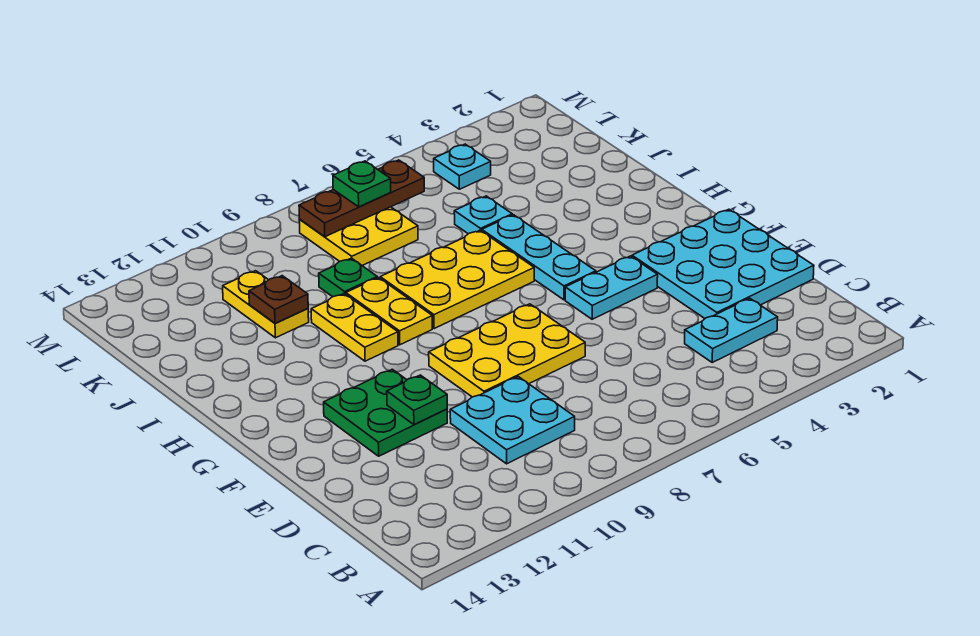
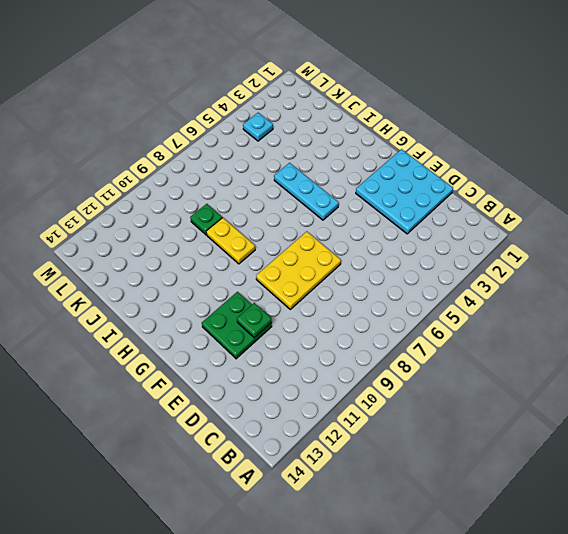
none -> cyan plate C3:C4 level 1
none -> cyan plate C9:D10 level 1
none -> cyan plate F4:F5 level 1

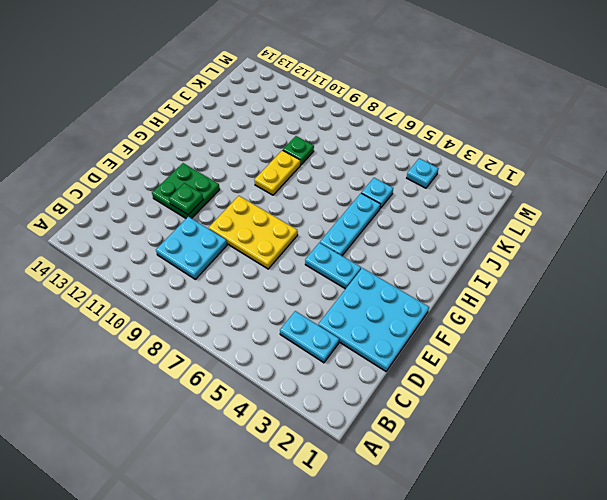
none -> yellow plate H6:I8 level 1
none -> yellow plate H10:I10 level 1
none -> yellow plate J11:K11 level 1

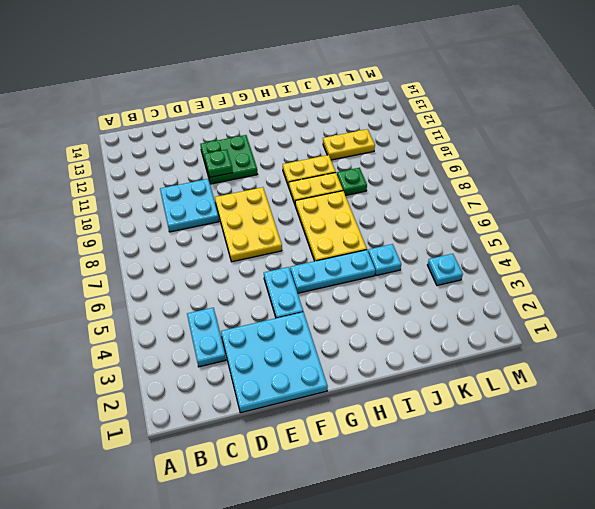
none -> yellow plate K7:L8 level 1
none -> brown plate J11 level 2
none -> brown plate L6:L8 level 2

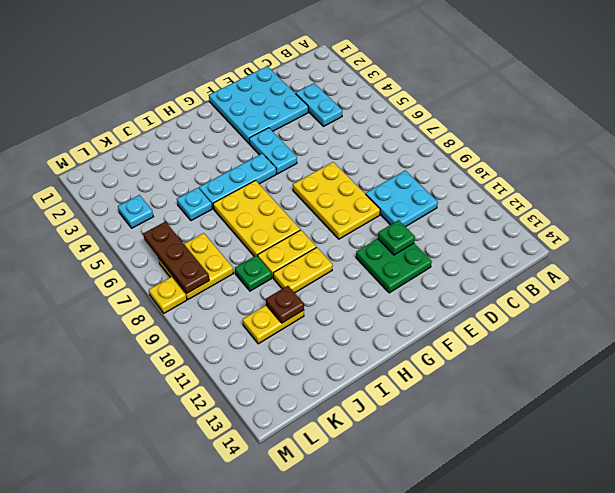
yellow plate M8 level 1 -> none
none -> green plate L7 level 3

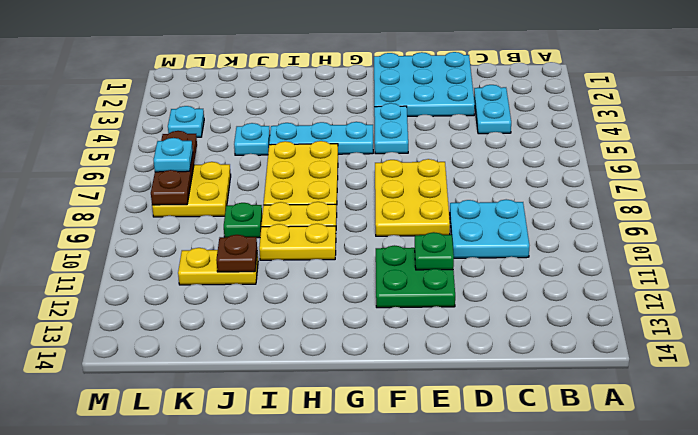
cyan plate L7 level 3 -> green plate L7 level 3

